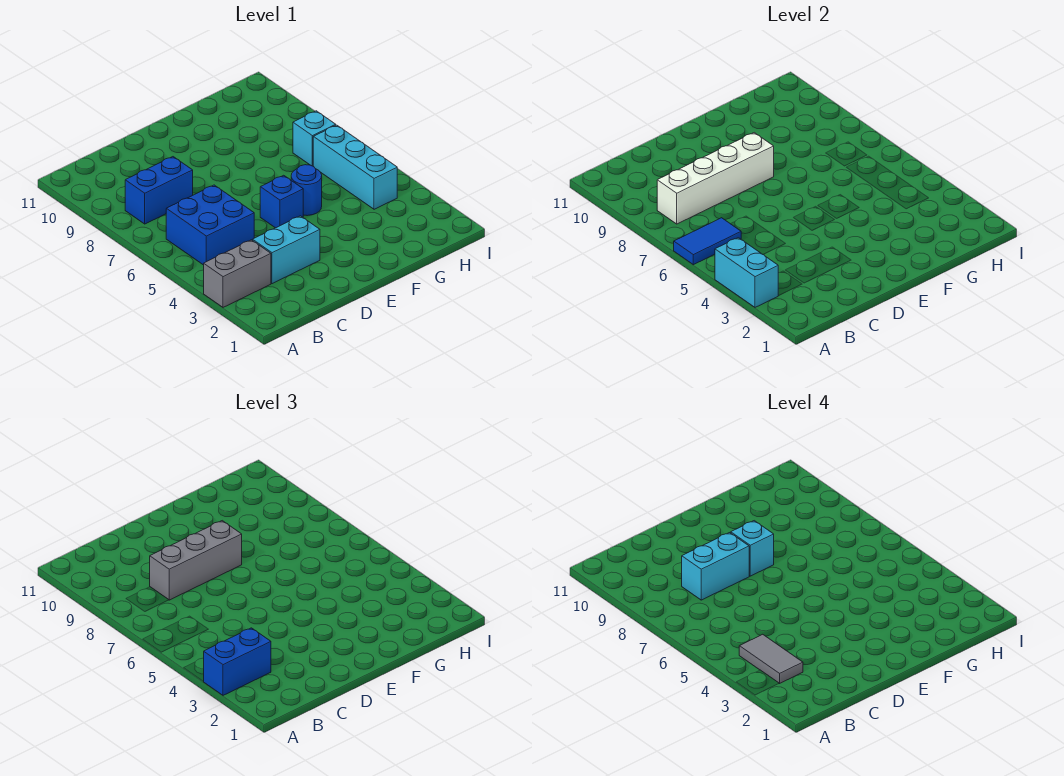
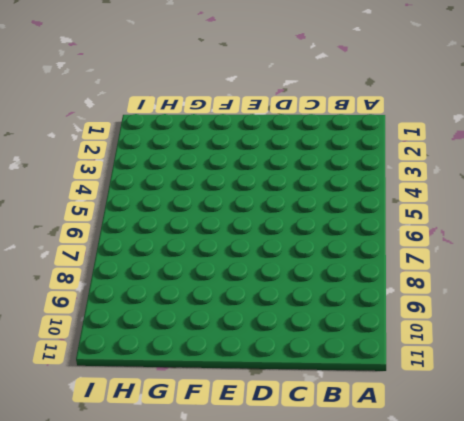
none -> grey brick A3:B3 level 1
none -> blue brick B5:C6 level 1
none -> blue brick B8:C8 level 1

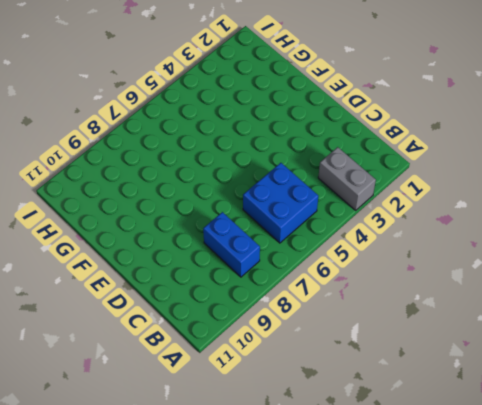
none -> cyan brick C3:D3 level 1
none -> blue brick E5 level 1
none -> blue round brick F5 level 1

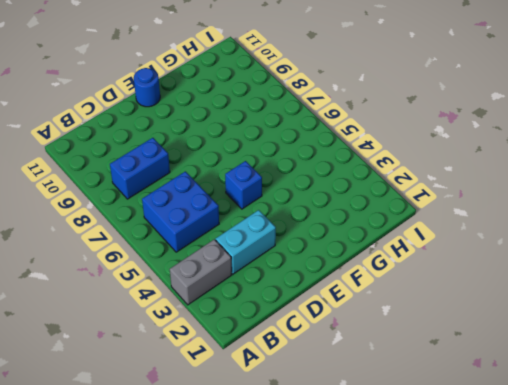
blue round brick E11 level 1 -> blue round brick F5 level 1
none -> cyan brick H4:H6 level 1
none -> cyan brick H7 level 1
none -> cyan brick A3:A4 level 2

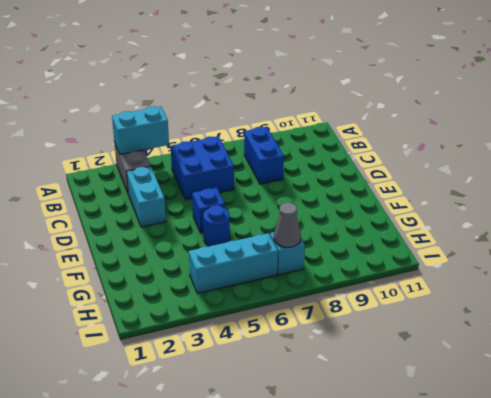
grey cone H7 level 2 -> none
none -> blue tile A6:B6 level 2
none -> white brick B8:E8 level 2
none -> blue brick A3:B3 level 3

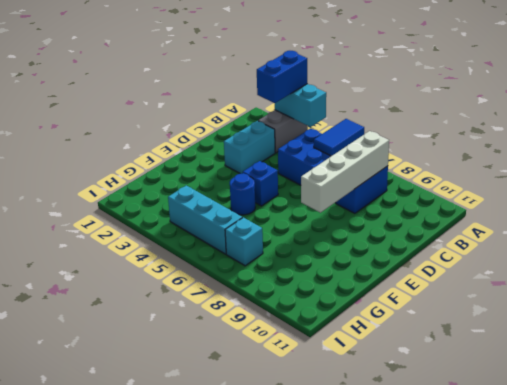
none -> grey brick C8:E8 level 3
none -> grey tile B3:B4 level 4
none -> cyan brick C8:D8 level 4

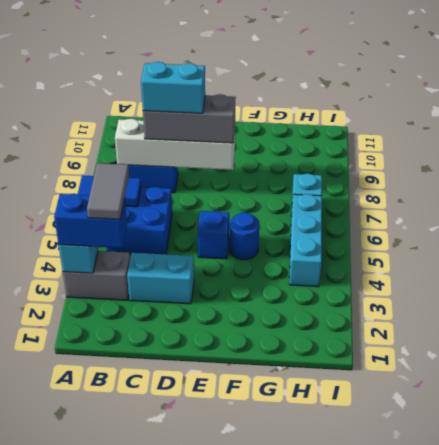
none -> cyan brick E8 level 4

